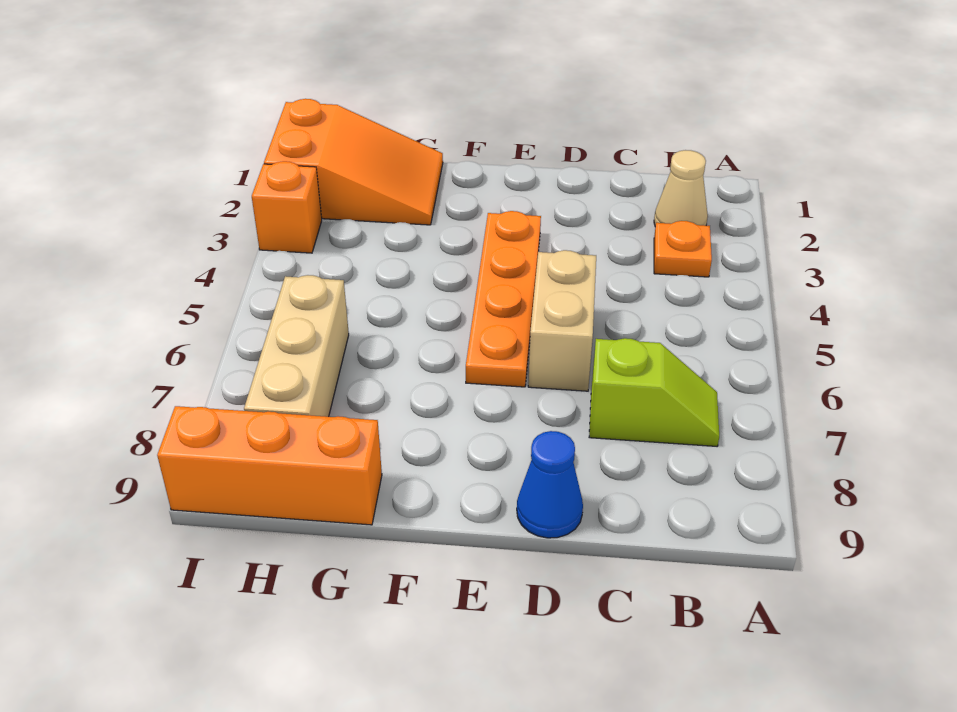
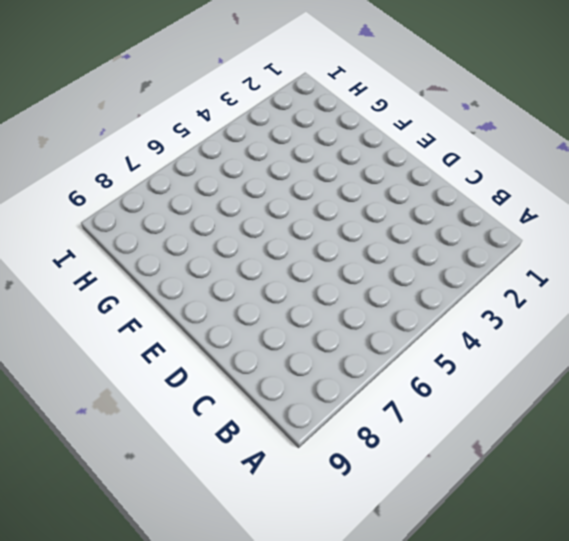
none -> tan cone B2 level 1
none -> orange plate B3 level 1

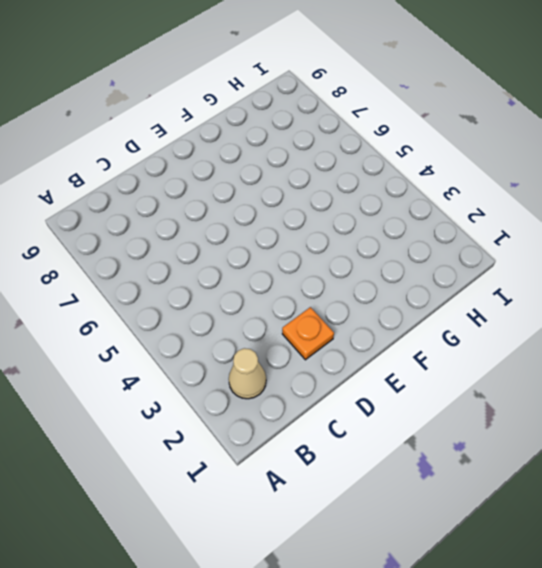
orange plate D2 level 1 -> orange plate B3 level 1
none -> lime slope B7:C7 level 1 top C
none -> tan brick D5:D6 level 1

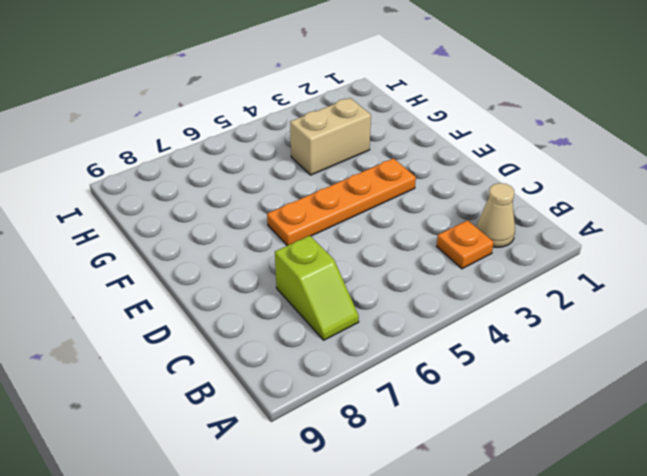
tan brick G3:G4 level 1 -> tan brick D5:D6 level 1
none -> blue cone D9 level 1
none -> orange slope G1:I2 level 1 top I

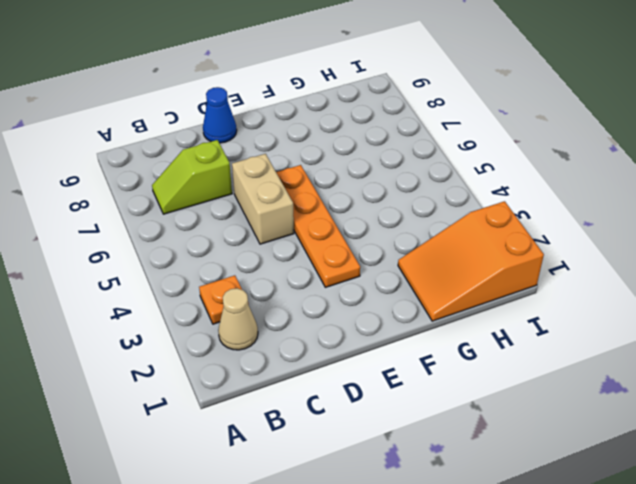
none -> orange brick G9:I9 level 1
none -> tan brick H6:H8 level 1

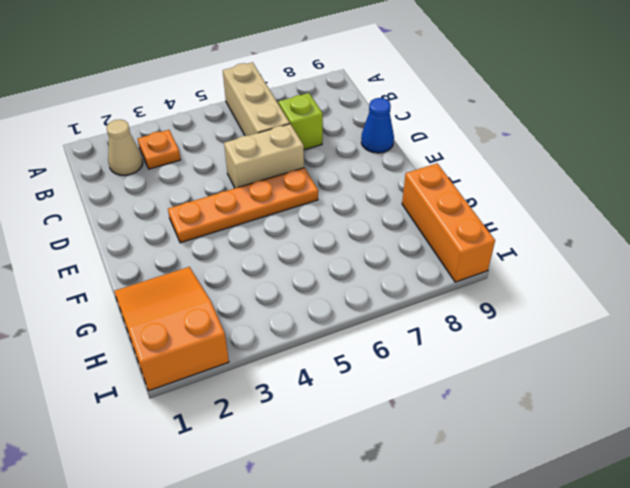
tan brick A6:C6 level 1 -> tan brick H6:H8 level 1
none -> orange brick I3 level 1

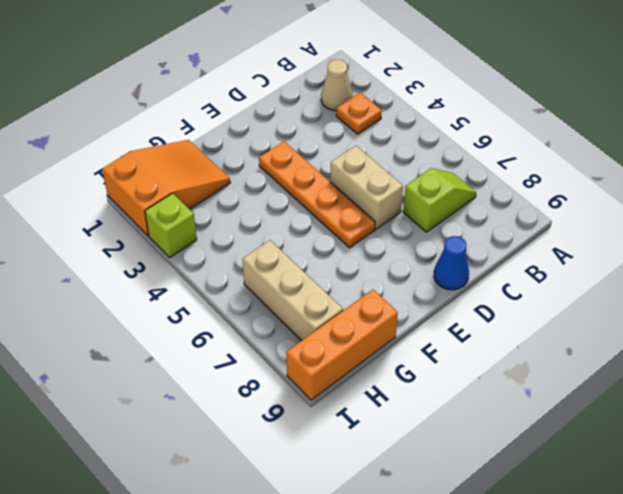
lime brick I3 level 1 -> orange brick I3 level 1

